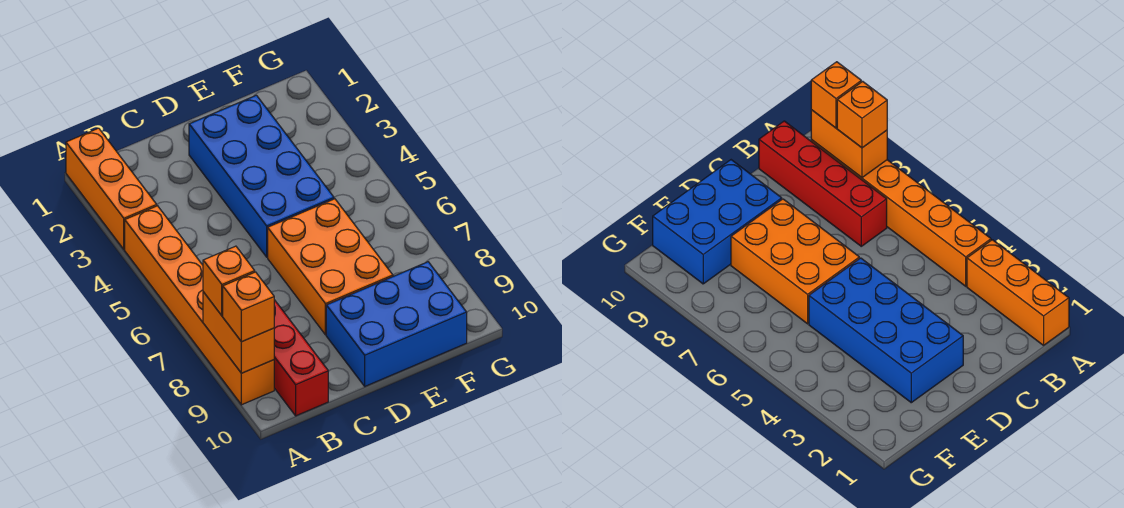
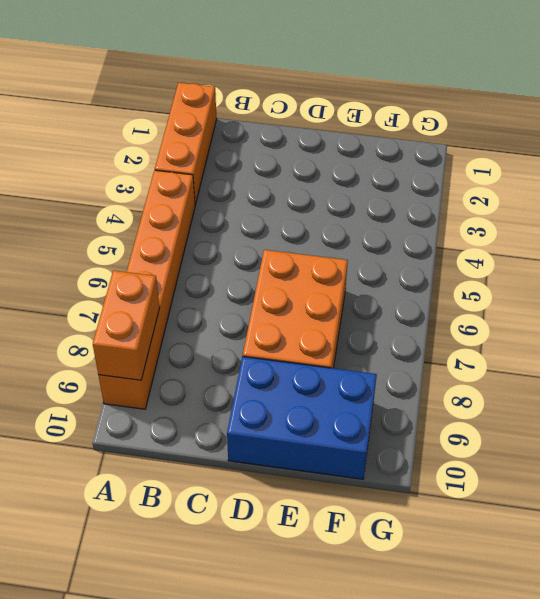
none -> red brick B7:B10 level 1
none -> blue brick D2:E5 level 1

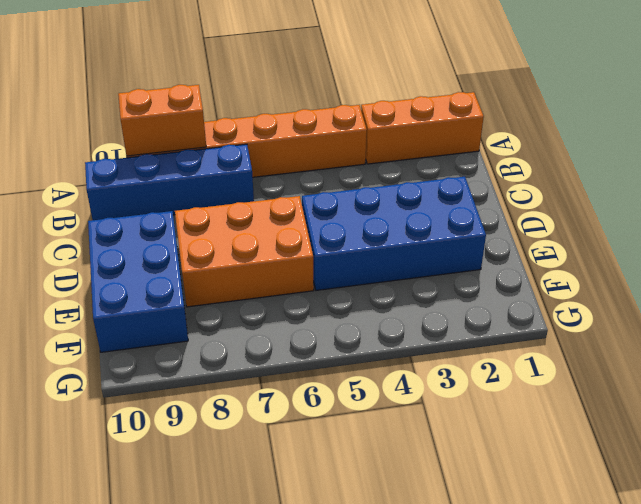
blue brick B7:B10 level 1 -> red brick B7:B10 level 1
none -> orange brick A8 level 3
none -> orange brick A9 level 3

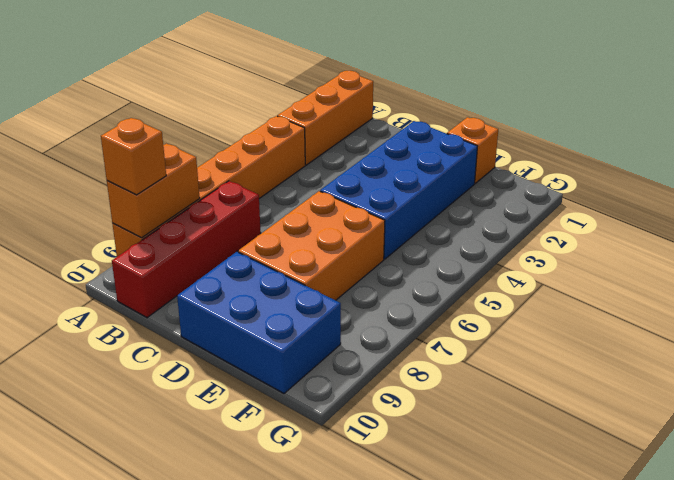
orange brick E1 level 1 -> orange brick A8 level 3

